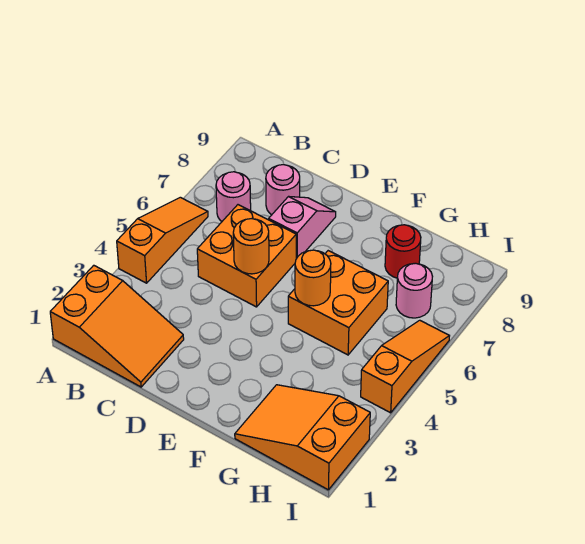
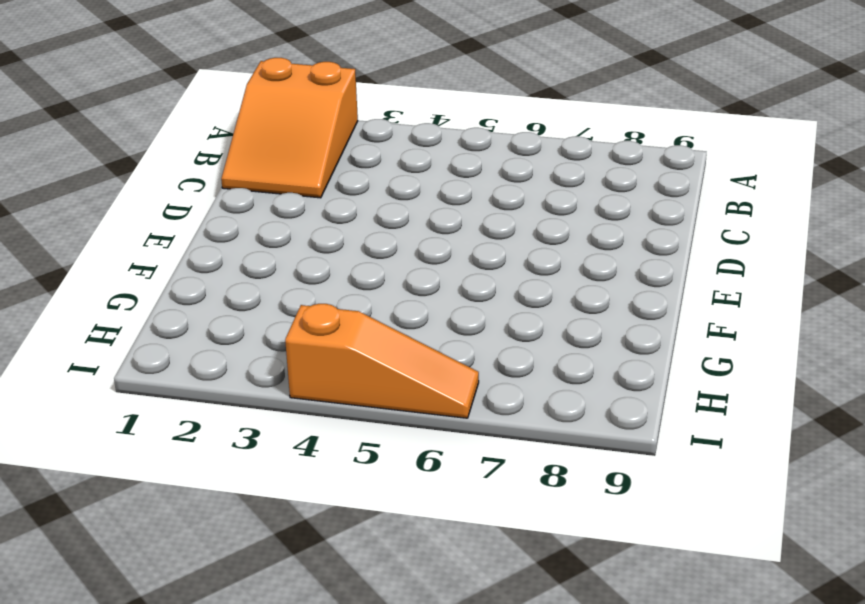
none -> orange slope A4:A6 level 1 top 4
none -> pink round brick B7 level 1
none -> orange brick C5:D6 level 1

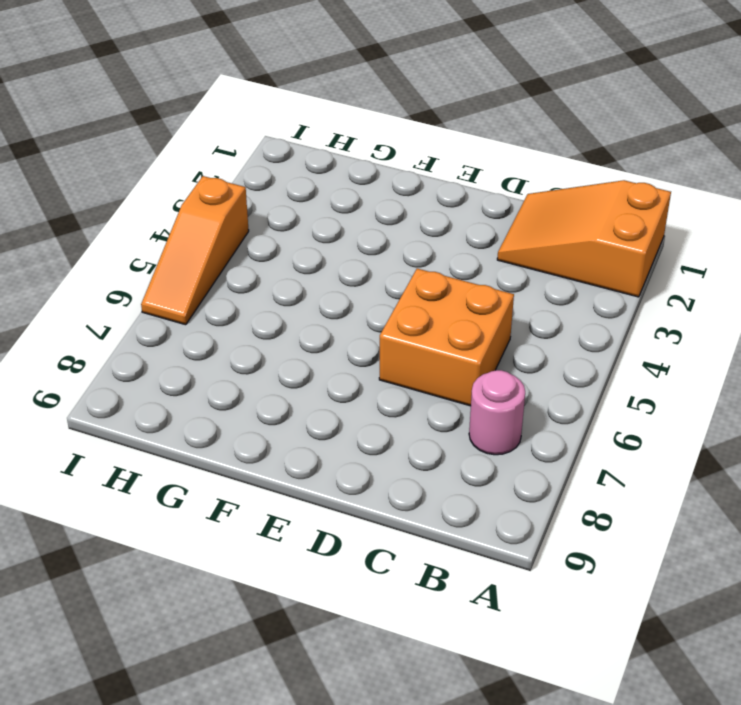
none -> orange slope A4:A6 level 1 top 4
none -> pink round brick C8 level 1
none -> pink slope D7:D8 level 1 top 7

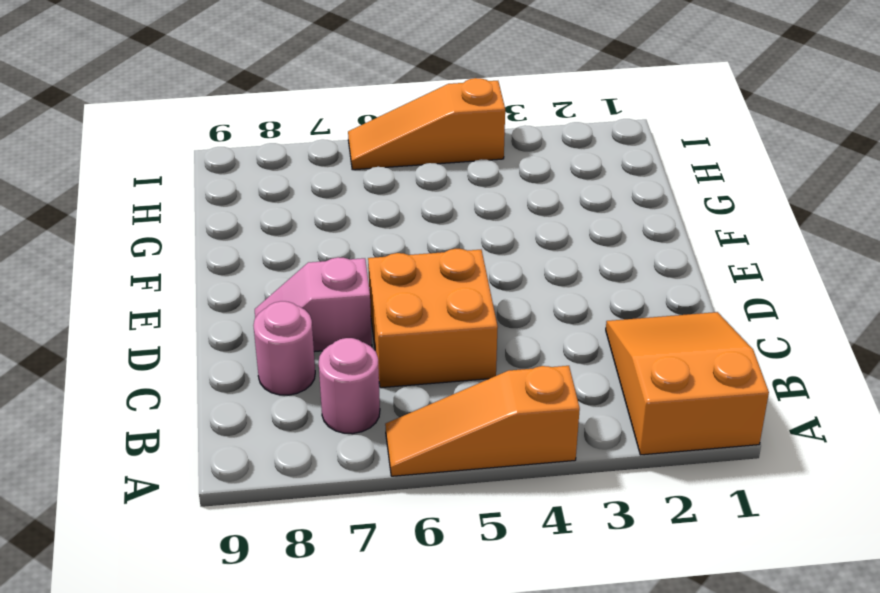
none -> orange brick F5:G6 level 1
none -> orange slope G1:I2 level 1 top I
none -> red round brick G8 level 1

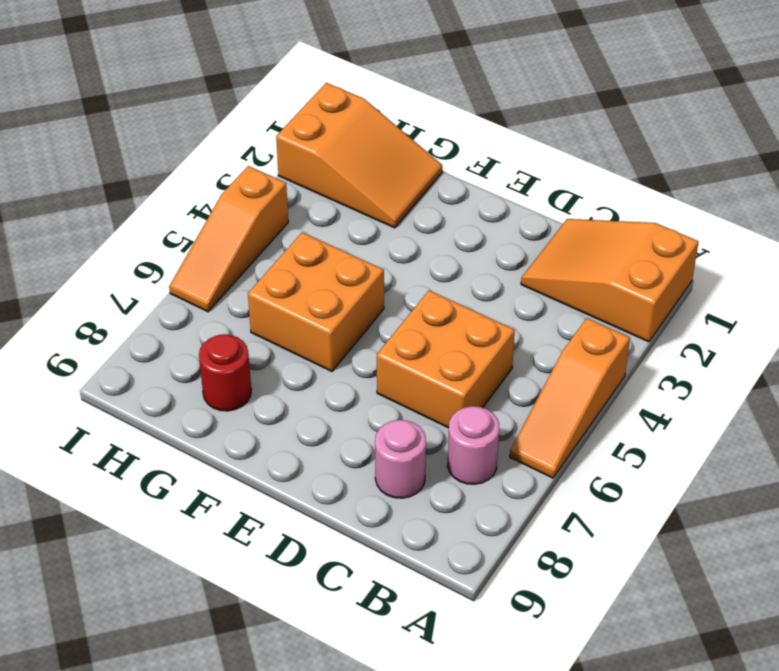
none -> pink slope D7:D8 level 1 top 7
none -> pink round brick H7 level 1
none -> orange round brick D5 level 2

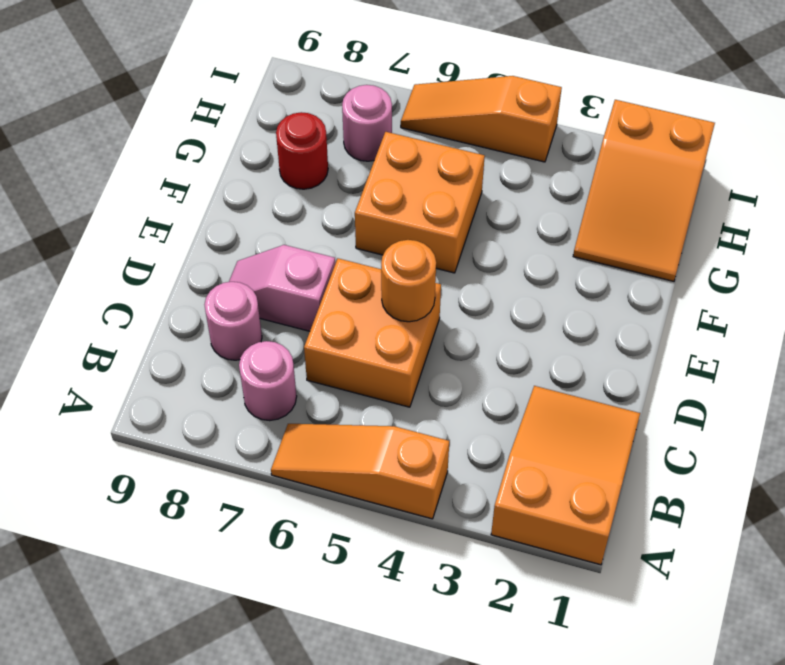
none -> orange round brick F5 level 2

